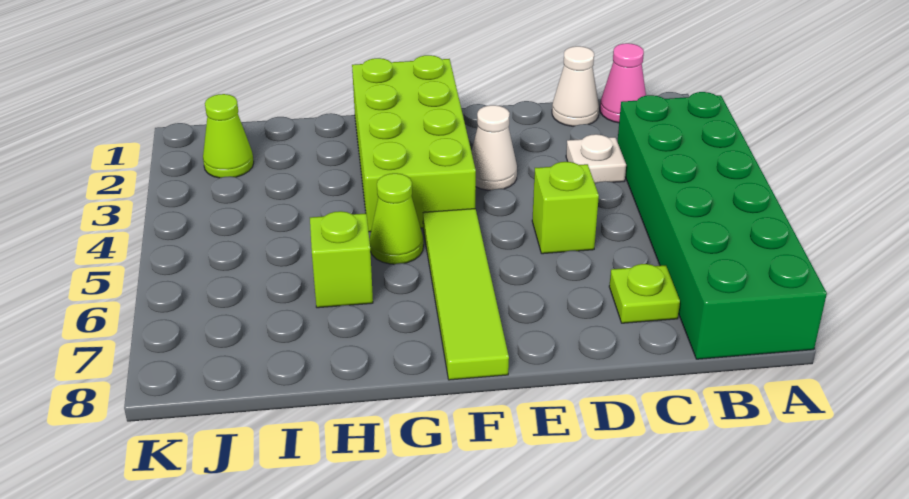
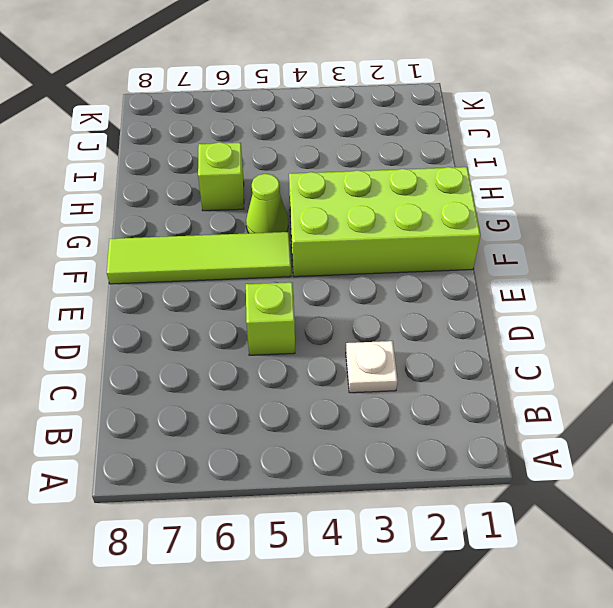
none -> green brick A3:B8 level 1
none -> pink cone B1 level 1
none -> white cone C1 level 1

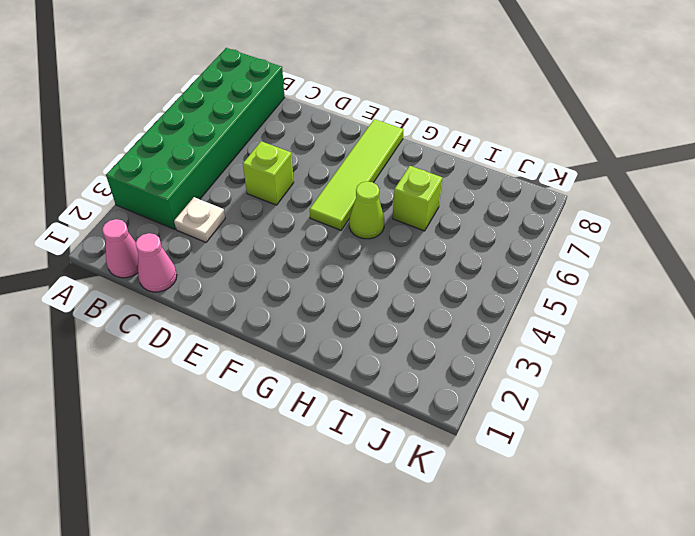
pink cone C1 level 1 -> white cone C1 level 1
none -> lime plate C7 level 1
none -> white cone E3 level 1
none -> lime brick F1:G4 level 1

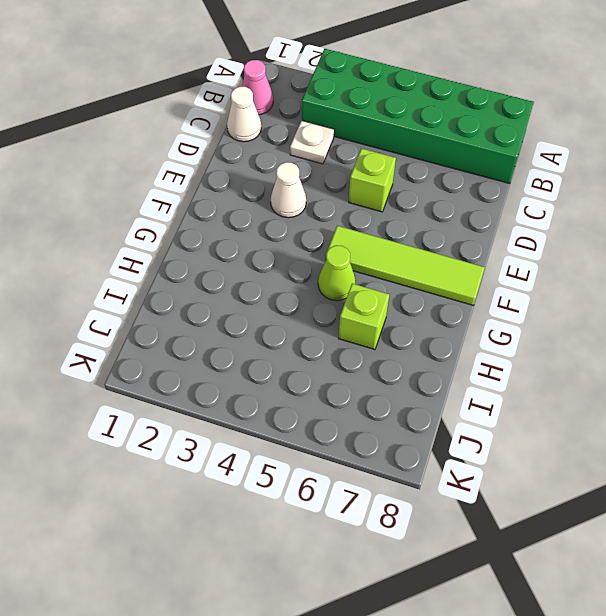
none -> lime plate C7 level 1
none -> lime brick F1:G4 level 1
none -> lime cone J2 level 1

